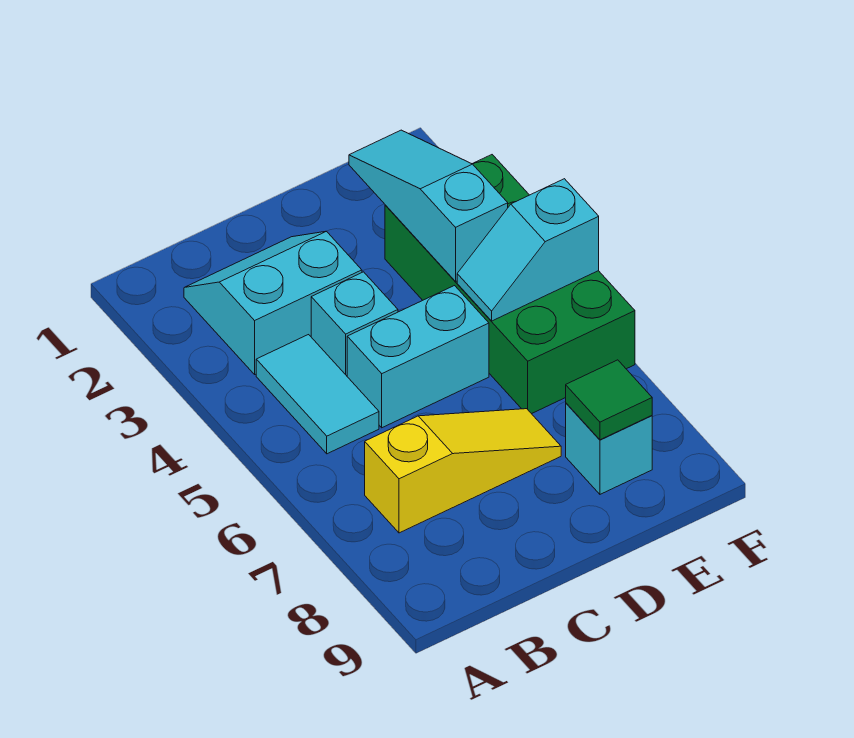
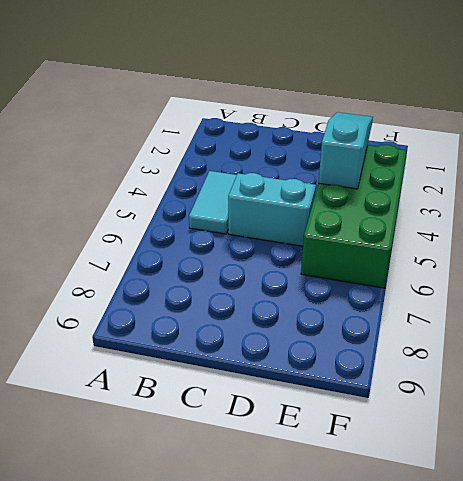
none -> cyan slope B2:C3 level 1 top 3
none -> yellow slope B7:D7 level 1 top B

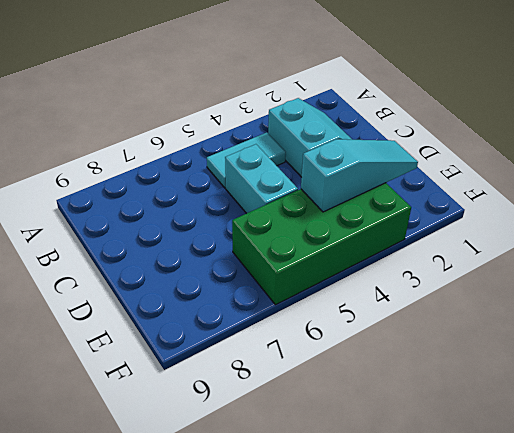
none -> yellow slope B7:D7 level 1 top B
none -> cyan brick C4 level 1

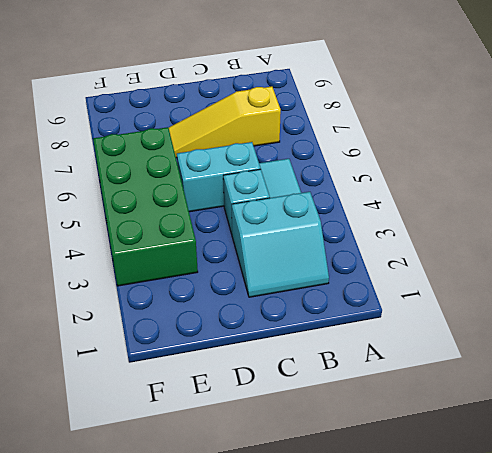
none -> cyan brick E8 level 1
none -> cyan slope E2:E4 level 2 top 4

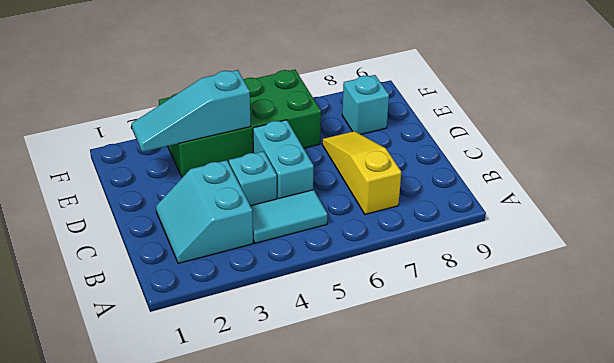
none -> cyan slope E5:F5 level 2 top F
none -> green tile E8 level 2

